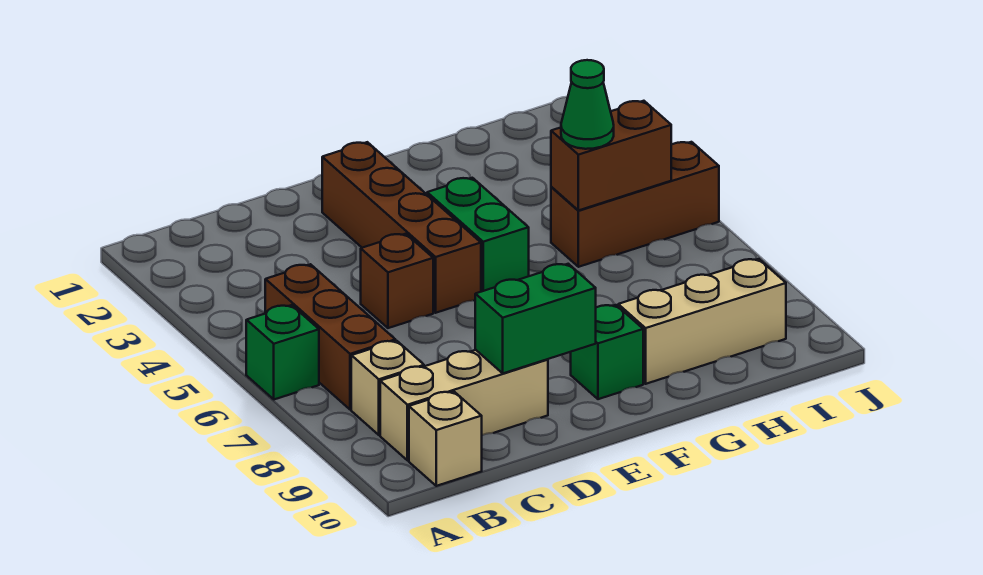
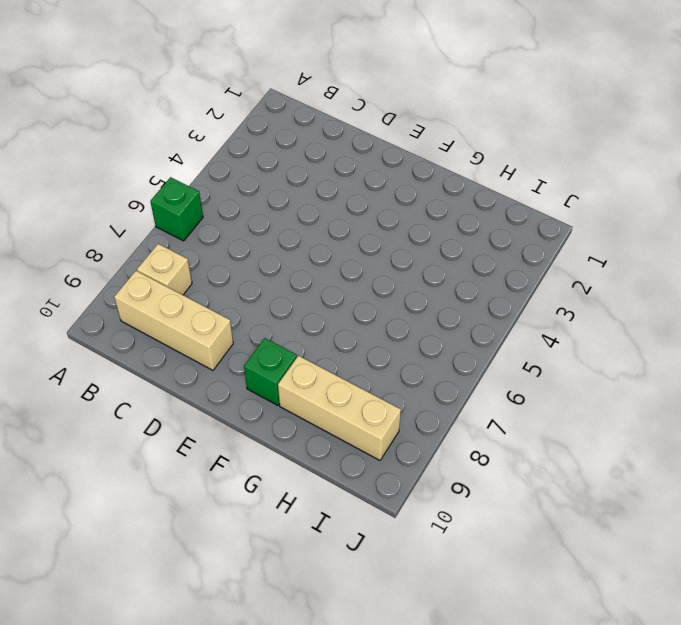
none -> brown brick B5:B7 level 1
none -> tan brick B10 level 1
none -> brown brick D5 level 1

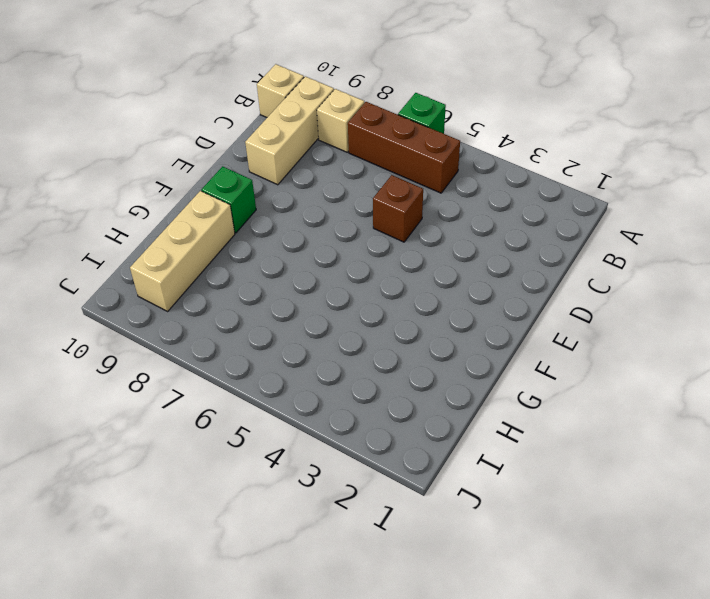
none -> brown brick E2:E5 level 1
none -> green brick F4:F5 level 1
none -> brown brick H5:J5 level 1

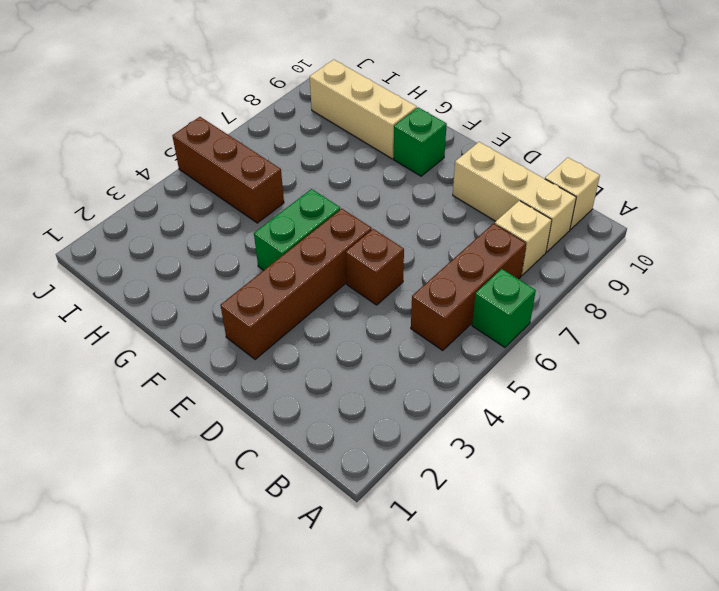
none -> green brick D9:E9 level 2
none -> brown brick H5:I5 level 2
none -> green cone H5 level 3

